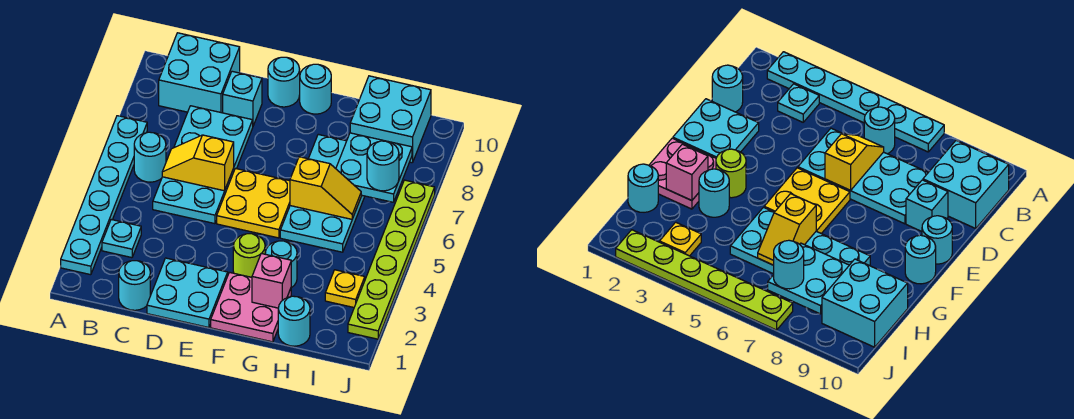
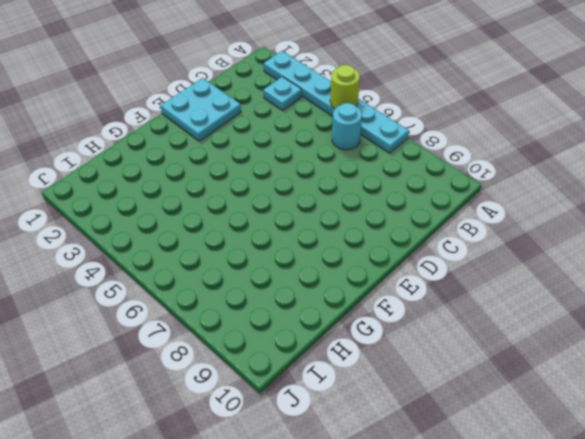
lime round brick A5 level 2 -> lime round brick F3 level 1
none -> cyan brick B9:C10 level 1
none -> cyan round brick C1 level 1
none -> cyan plate C5:D8 level 1

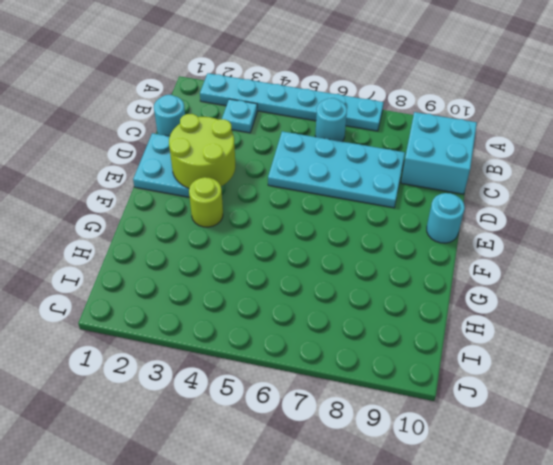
lime round brick D2:E3 level 2 -> none
none -> cyan brick D9 level 1
none -> yellow plate E5:F6 level 1
none -> pink plate F1:G2 level 1

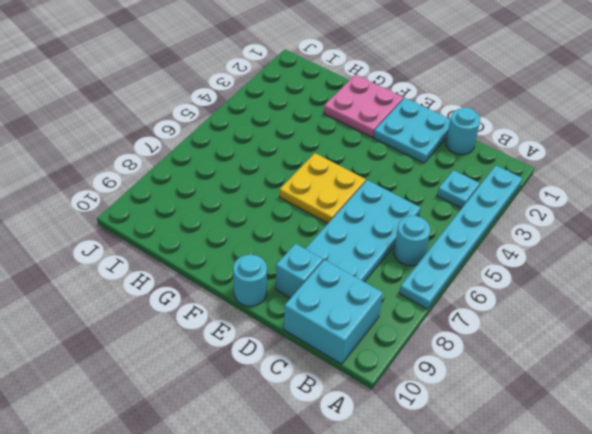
none -> lime round brick F3 level 1
none -> cyan round brick F10 level 1
none -> cyan round brick G3 level 1

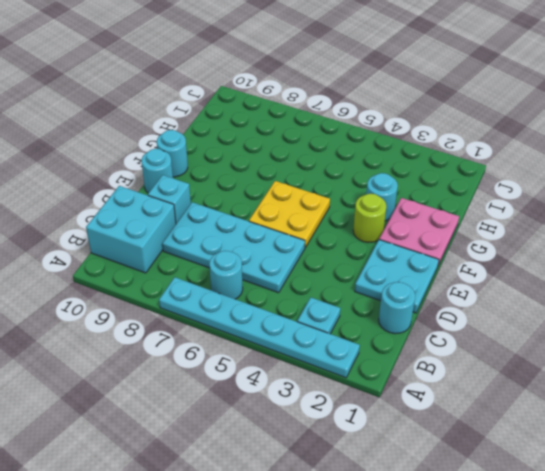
none -> cyan plate G5:H8 level 1
none -> cyan round brick H1 level 1
none -> cyan brick H9:I10 level 1

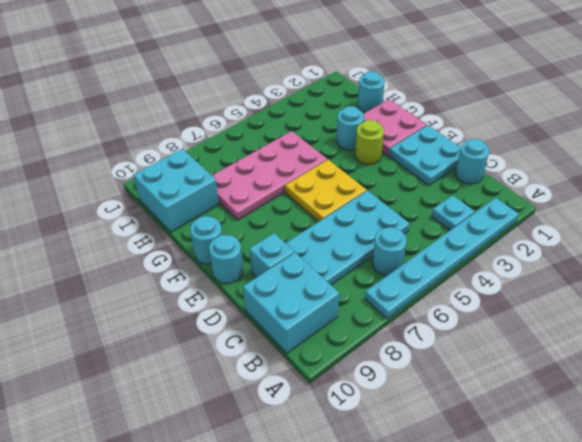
pink plate G5:H8 level 1 -> cyan plate G5:H8 level 1
none -> yellow plate I3 level 1
none -> lime plate J2:J7 level 1
none -> yellow slope C6:D6 level 2 top D

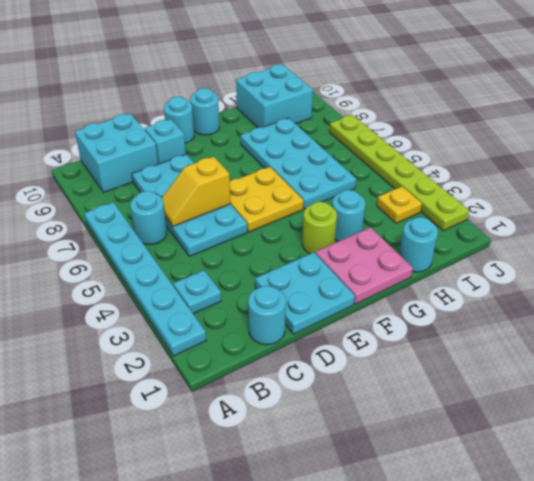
none -> pink brick G2 level 2
none -> yellow slope G6:H6 level 2 top G
none -> cyan plate H7:I8 level 2

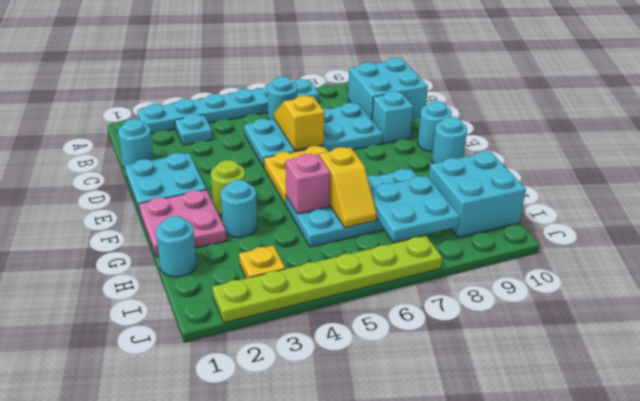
pink brick G5 level 2 -> pink brick G2 level 2
none -> cyan round brick I7 level 3

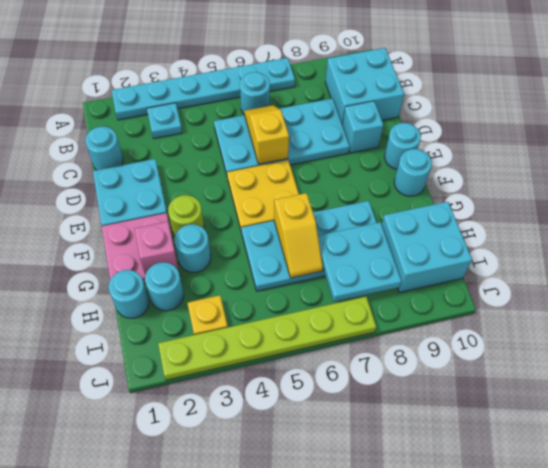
cyan round brick H2 level 1 -> cyan round brick I7 level 3

